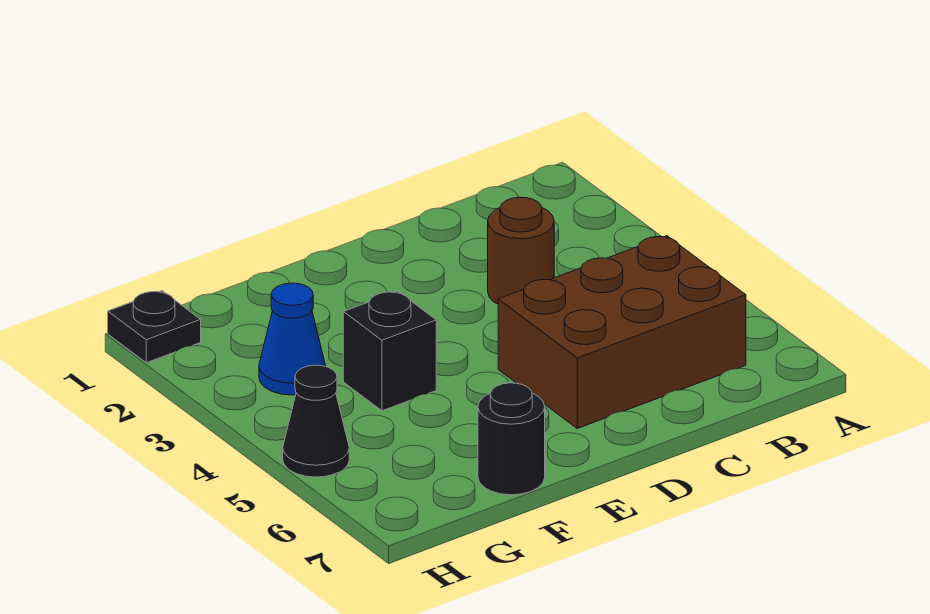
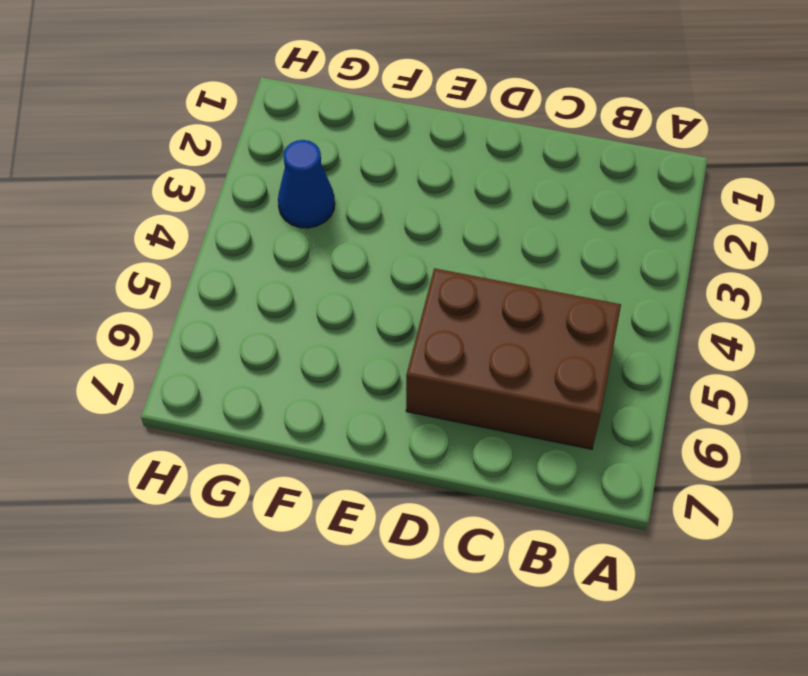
none -> brown round brick C3 level 1
none -> black brick F4 level 1

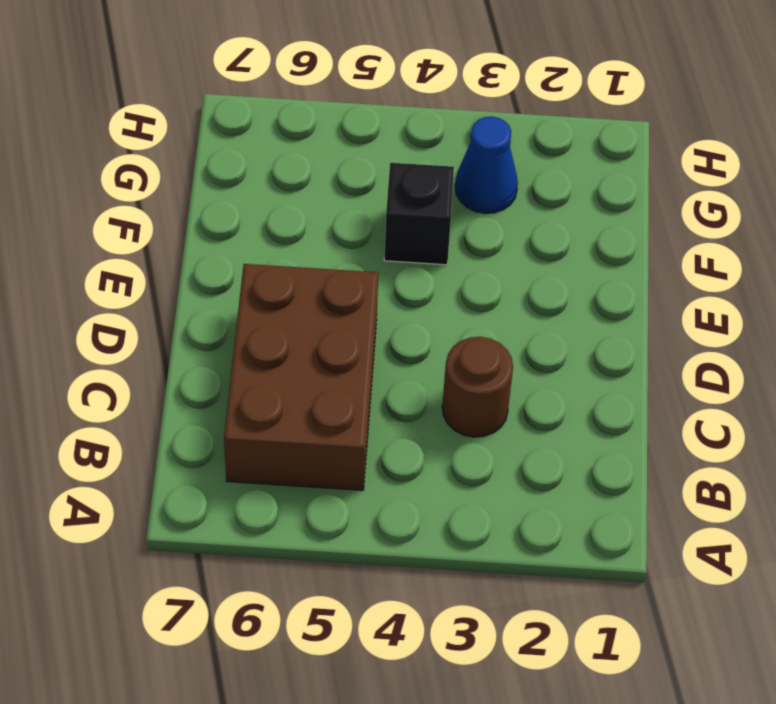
none -> black round brick F7 level 1
none -> black plate H1 level 1

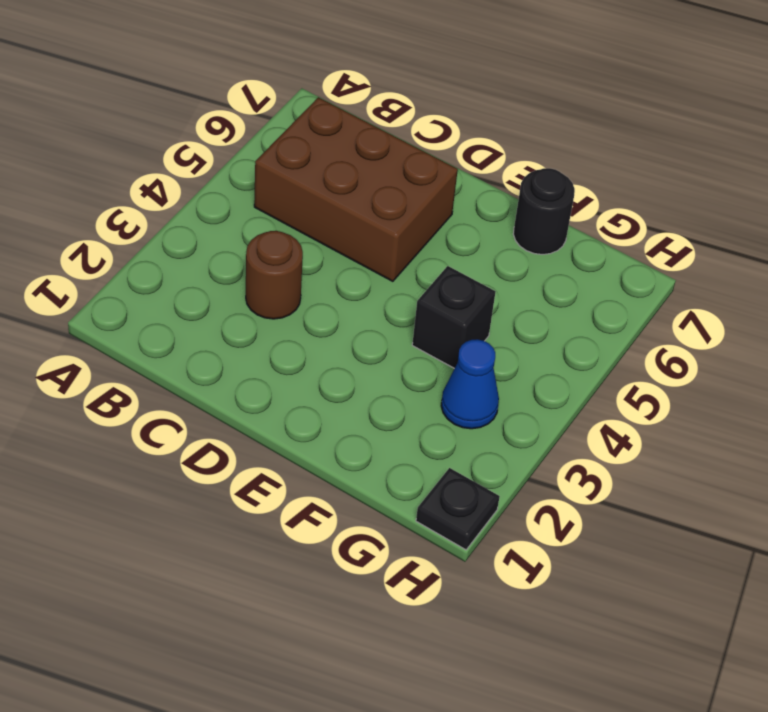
none -> black cone H5 level 1

